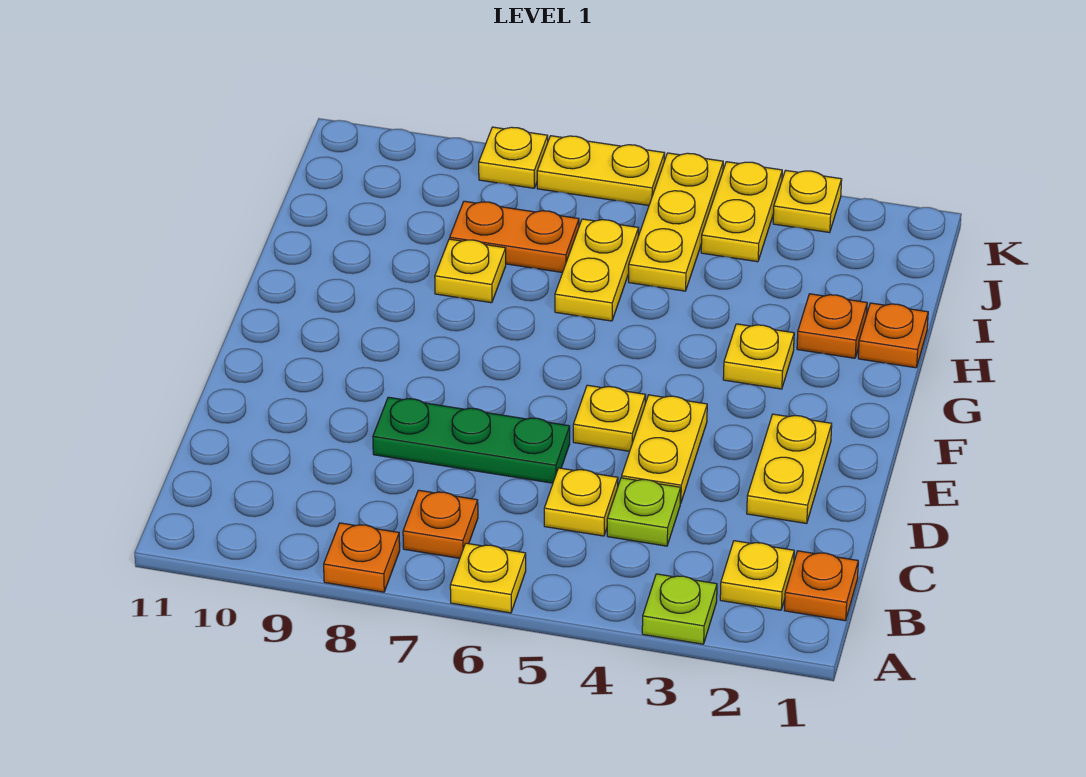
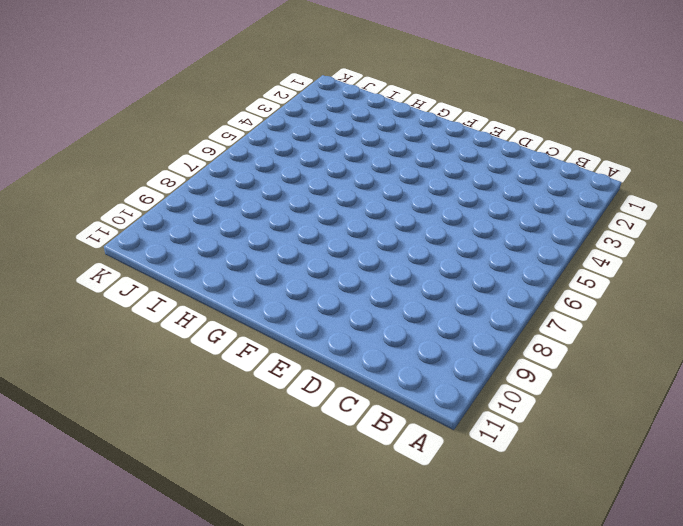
none -> lime plate A3 level 1
none -> yellow plate A6 level 1
none -> orange plate A8 level 1

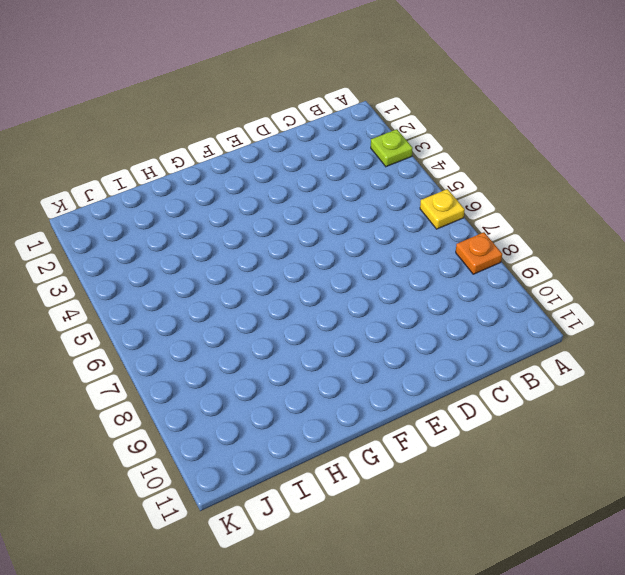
none -> orange plate B1 level 1
none -> yellow plate B2 level 1
none -> orange plate B7 level 1

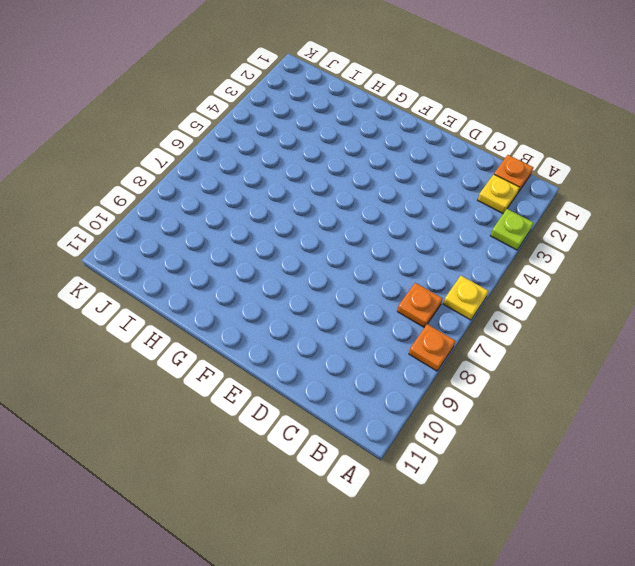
none -> lime plate C4 level 1
none -> yellow plate C5 level 1
none -> yellow plate D2:E2 level 1

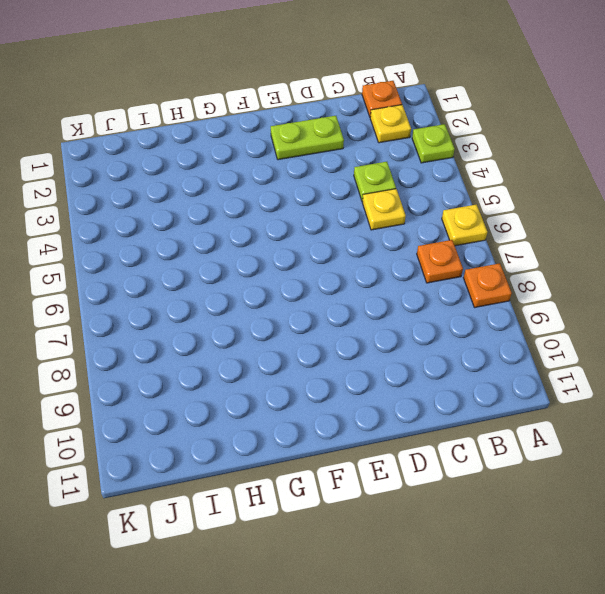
lime plate D2:E2 level 1 -> yellow plate D2:E2 level 1
none -> yellow plate D4:E4 level 1
none -> green plate D6:D8 level 1
none -> yellow plate E5 level 1

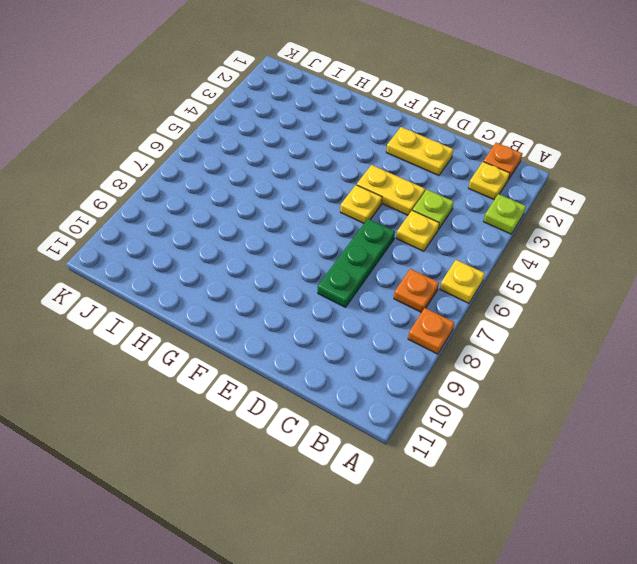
none -> yellow plate G3 level 1
none -> orange plate H1 level 1
none -> orange plate H2 level 1

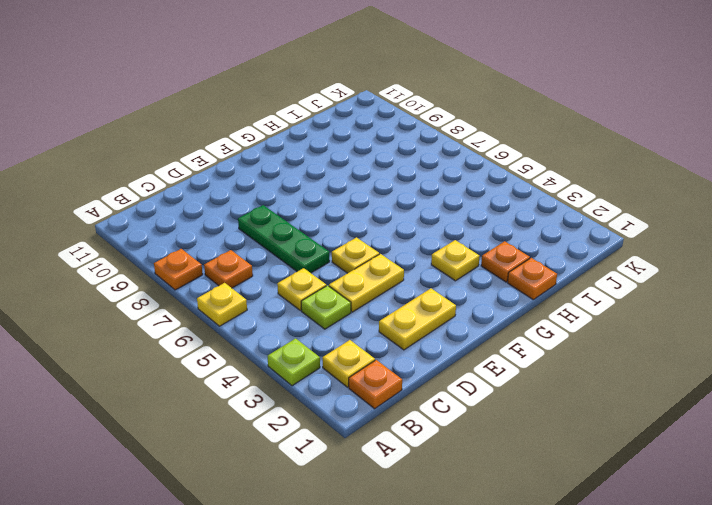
none -> yellow plate H6:I6 level 1
none -> yellow plate H8 level 1
none -> yellow plate I5:K5 level 1

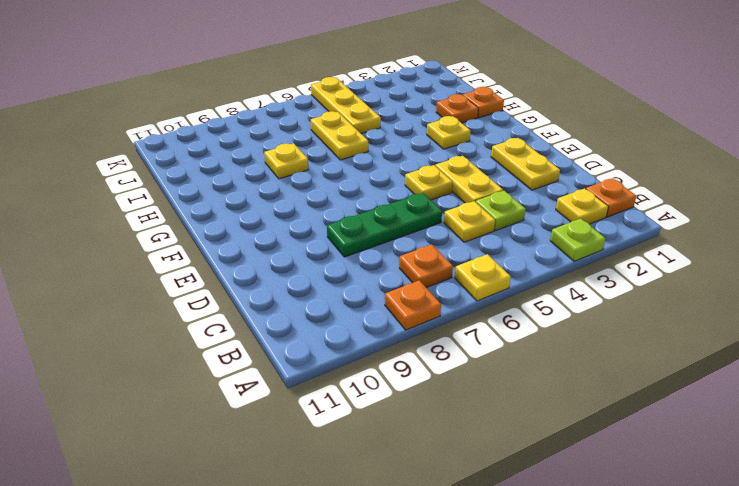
none -> orange plate I7:I8 level 1
none -> yellow plate J4:K4 level 1
none -> yellow plate K3 level 1

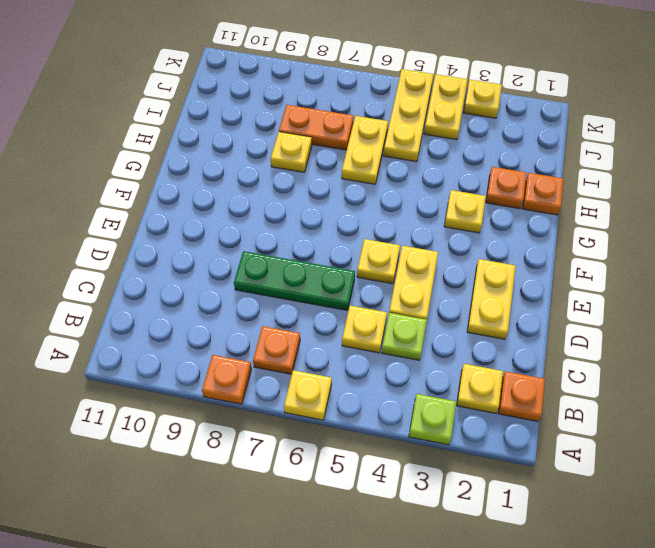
none -> yellow plate K6:K7 level 1
none -> yellow plate K8 level 1

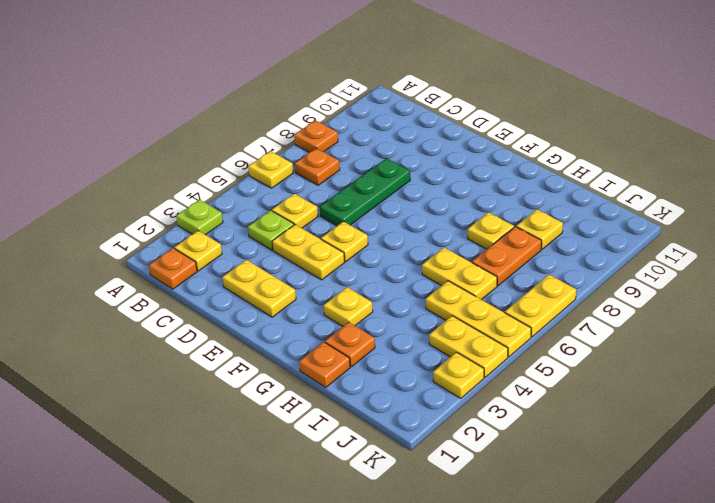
yellow plate I9 level 1 -> yellow plate K8 level 1

